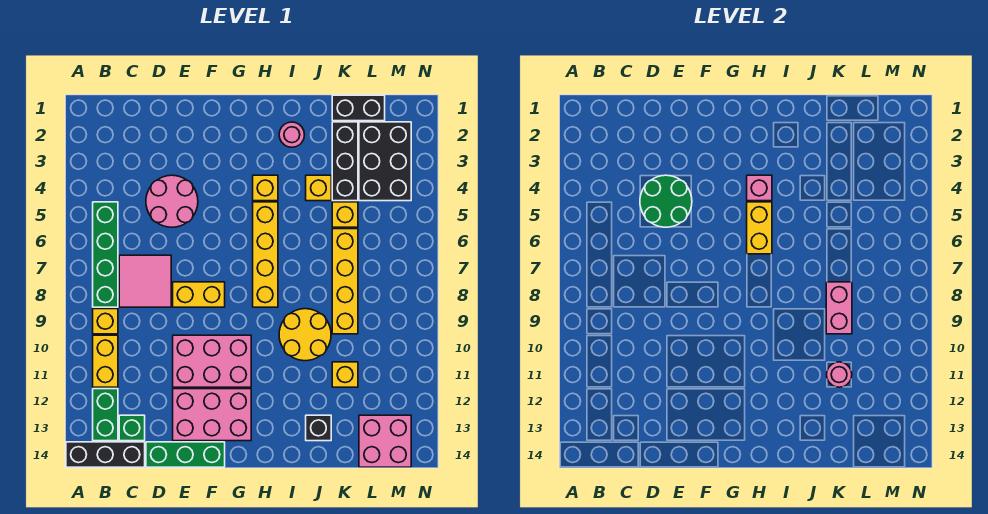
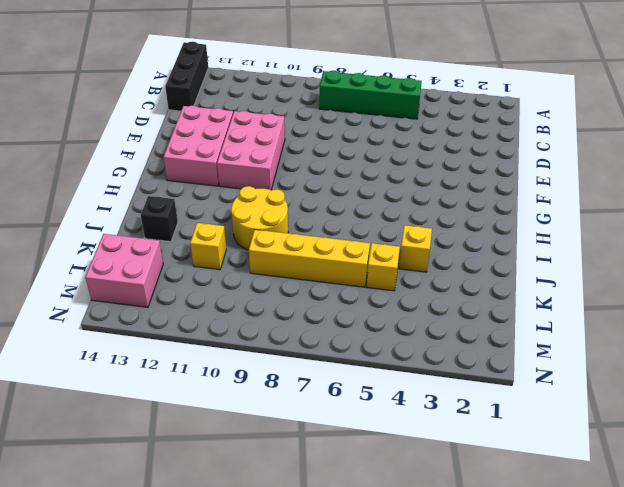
none -> yellow brick B9 level 1
none -> yellow brick B10:B11 level 1
none -> green brick B12:B13 level 1
none -> pink tile C7:D8 level 1

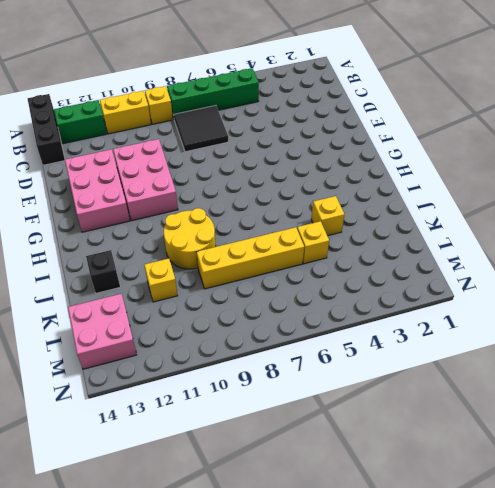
black tile C7:D8 level 1 -> pink tile C7:D8 level 1
none -> green brick C13 level 1
none -> pink round brick D4:E5 level 1
none -> green brick D14:F14 level 1
none -> yellow brick E8:F8 level 1

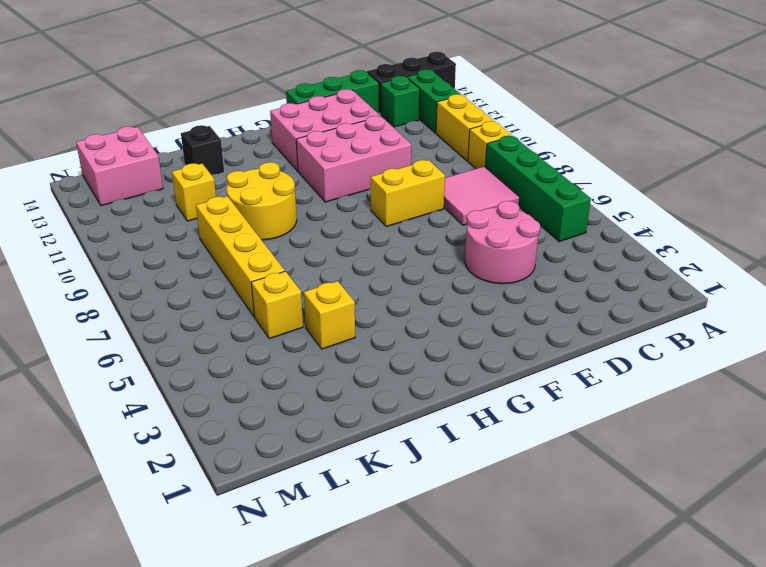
none -> yellow brick H4 level 1
none -> yellow brick H5:H8 level 1
none -> pink round brick I2 level 1
none -> black brick K1:L1 level 1

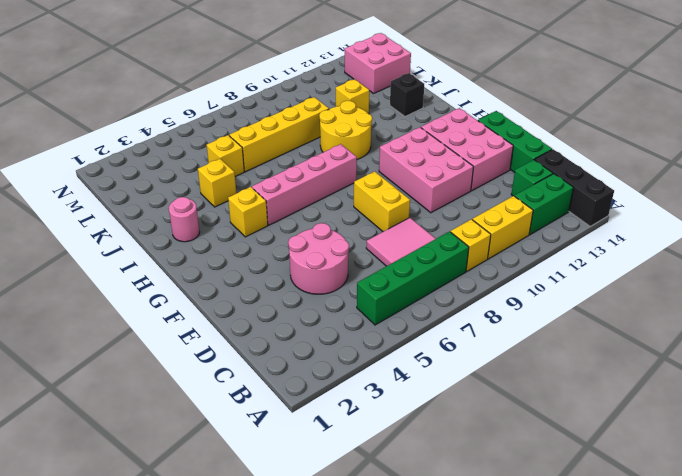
pink brick H5:H8 level 1 -> yellow brick H5:H8 level 1
none -> black brick K1:L1 level 1
none -> black brick K2:K4 level 1
none -> black brick L2:M4 level 1
none -> green round brick D4:E5 level 2

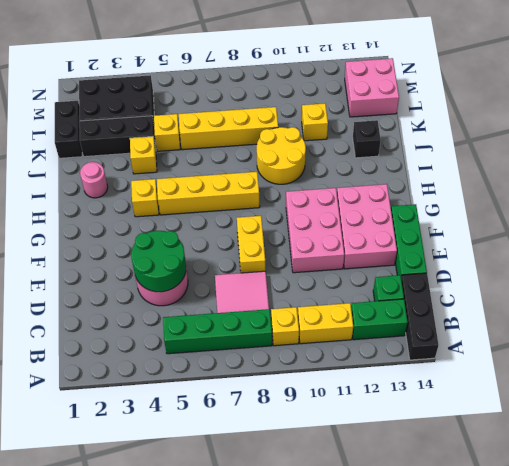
none -> pink brick H4 level 2
none -> yellow brick H5:H6 level 2
none -> pink brick K8:K9 level 2
none -> pink round brick K11 level 2

